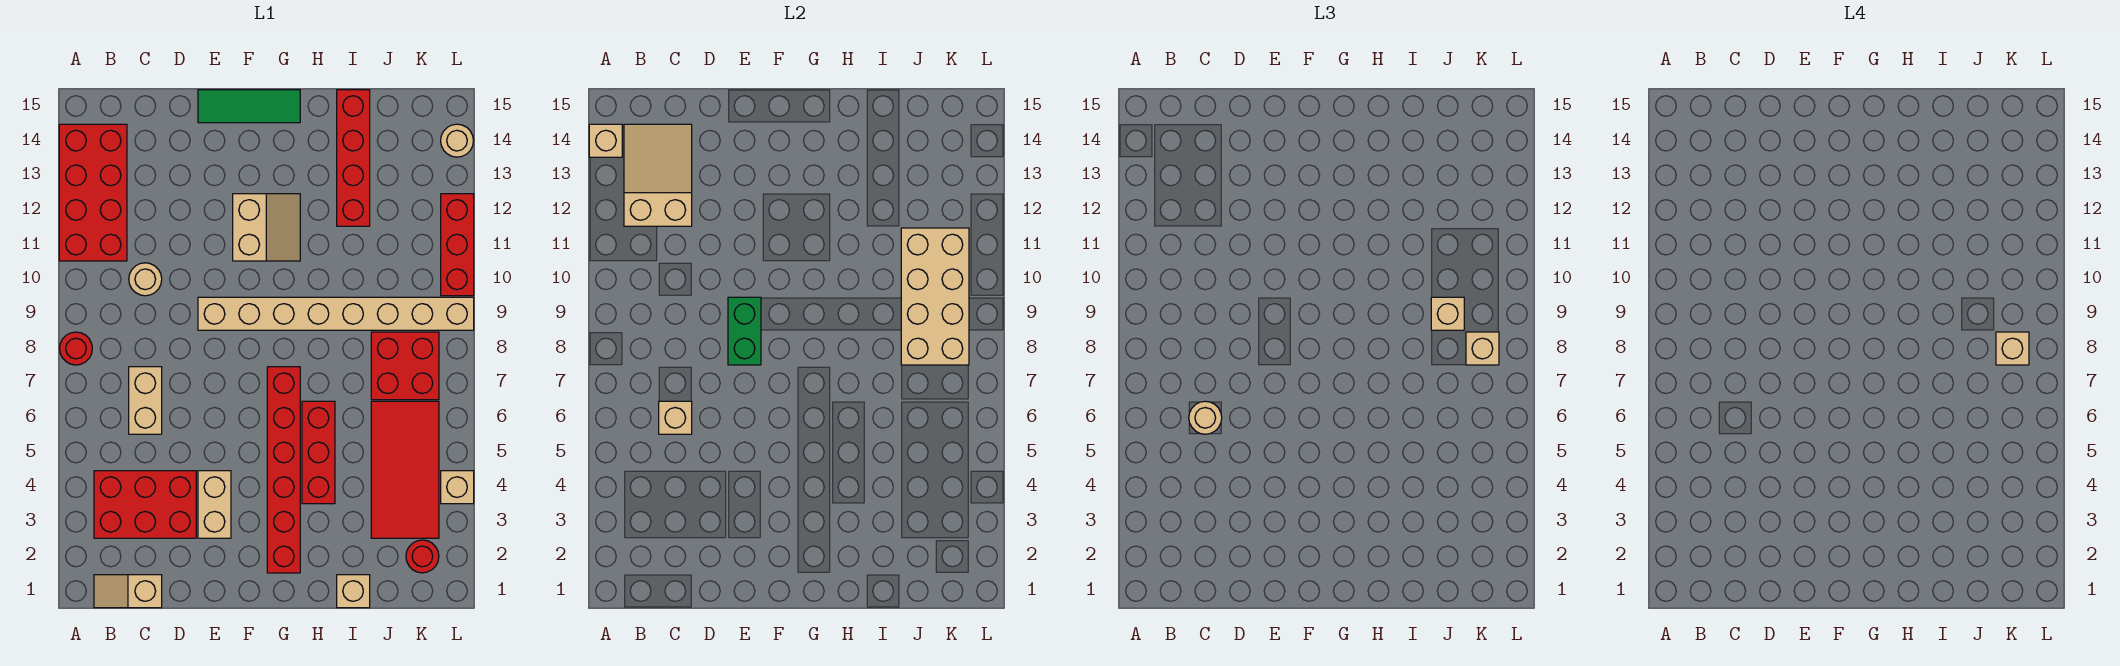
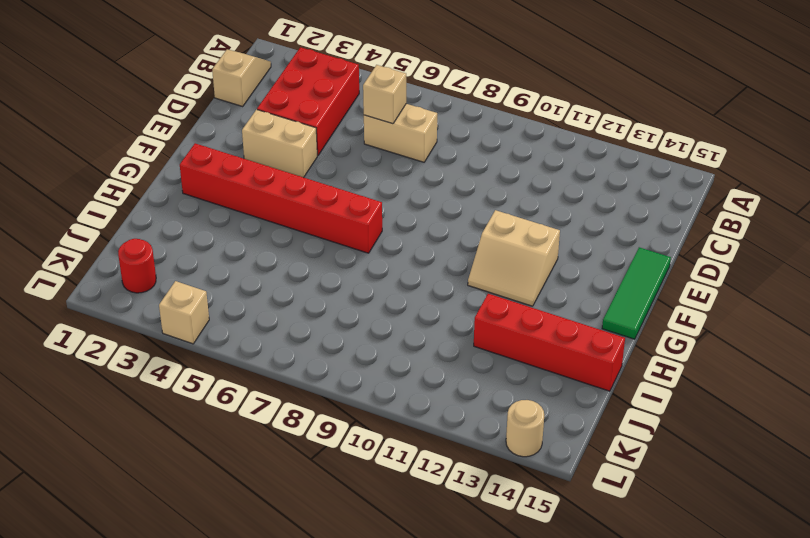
none -> red round brick A8 level 1
none -> red brick A11:B14 level 1
none -> tan round brick C10 level 1

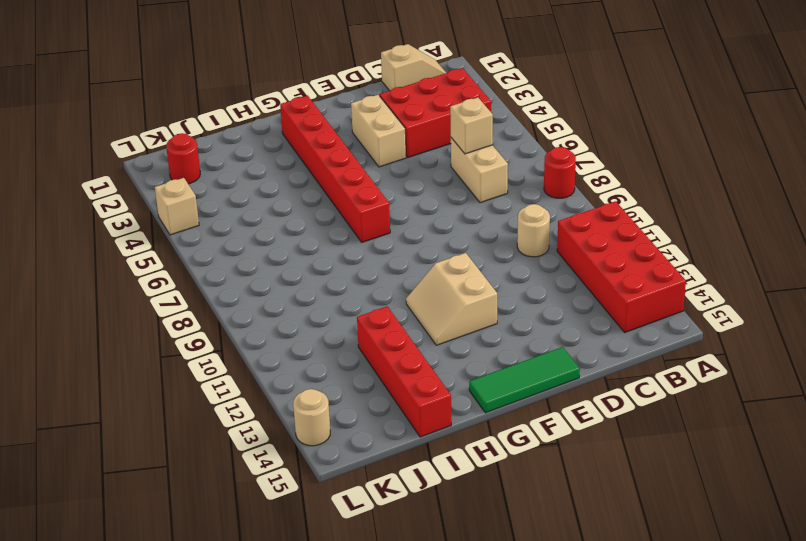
none -> tan brick E9:L9 level 1
none -> red brick H4:H6 level 1
none -> tan brick I1 level 1

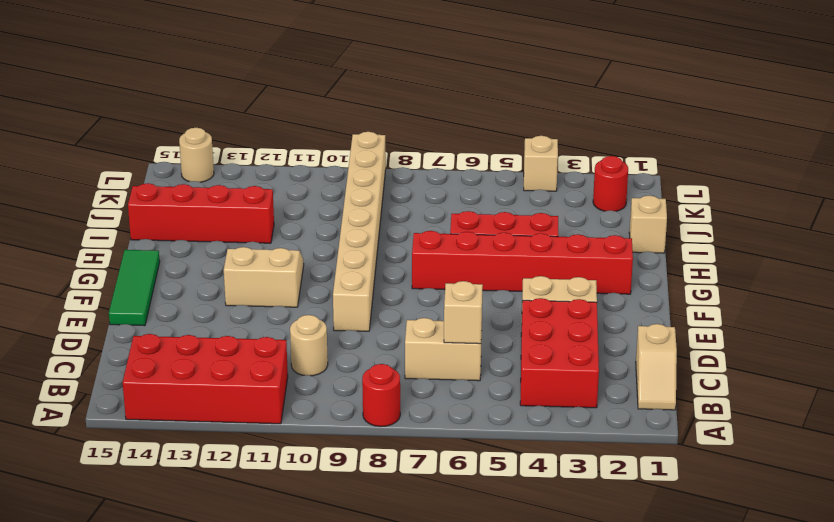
none -> red tile J3:K6 level 1
none -> red brick J7:K8 level 1
none -> red brick L10:L12 level 1

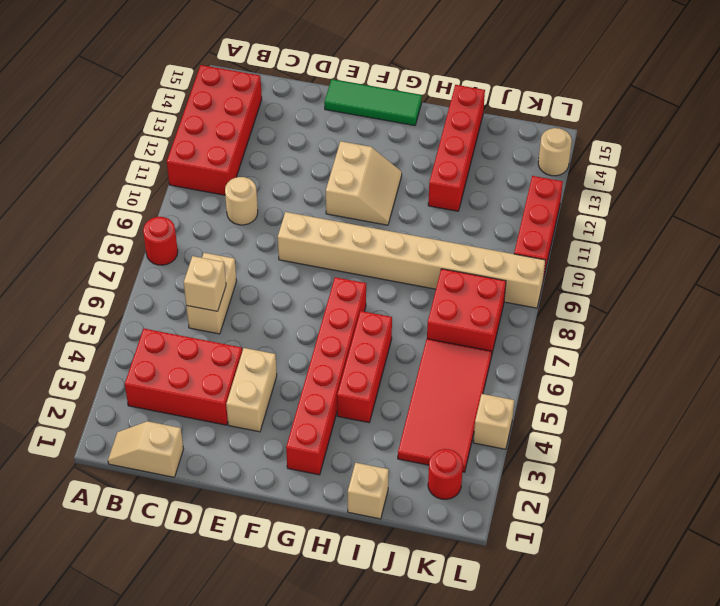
none -> tan brick A14 level 2
none -> tan slope B12:C14 level 2 top 12
none -> green brick E8:E9 level 2

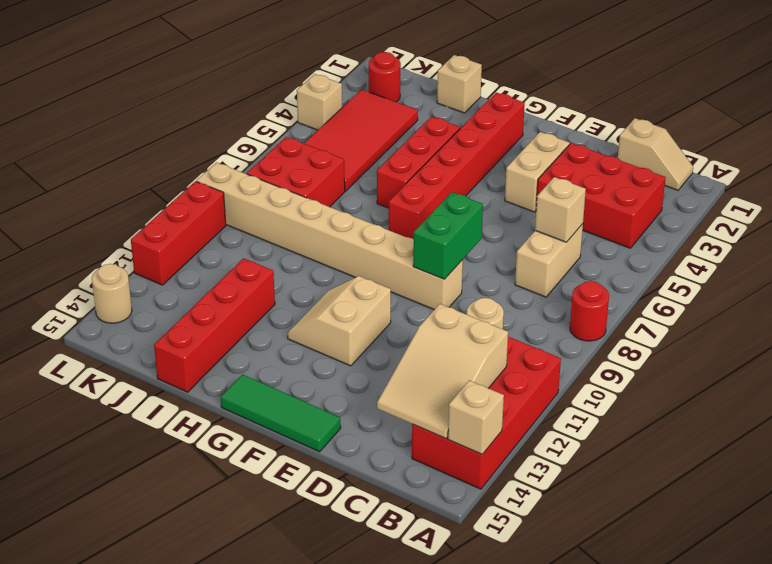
none -> tan brick J8:K11 level 2
none -> tan round brick C6 level 3
none -> tan brick J9 level 3

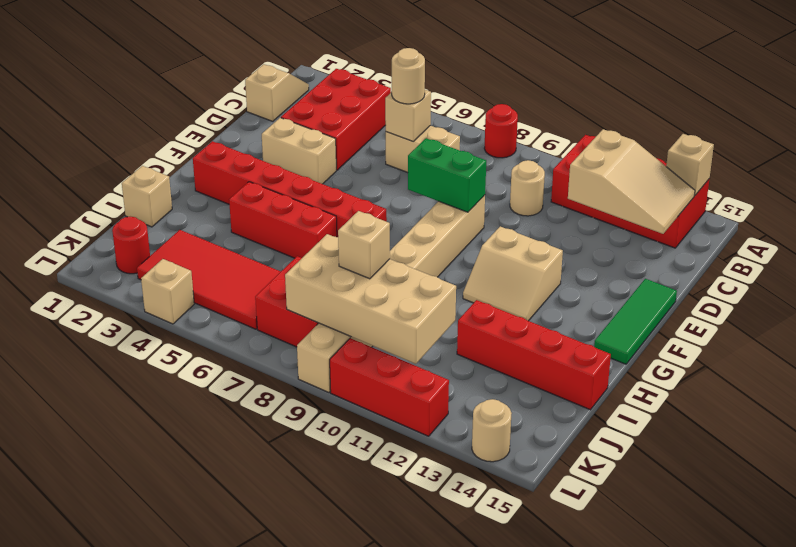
none -> tan brick K8 level 3
none -> tan brick K8 level 4

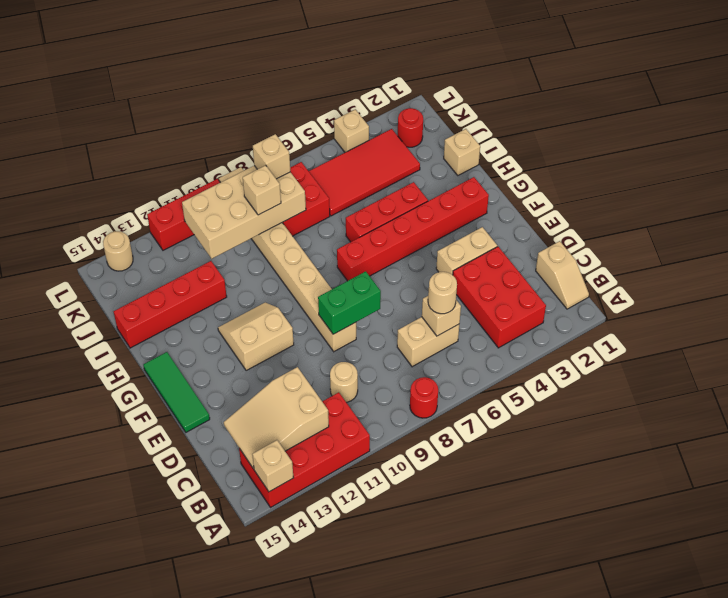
none -> tan brick K8 level 4

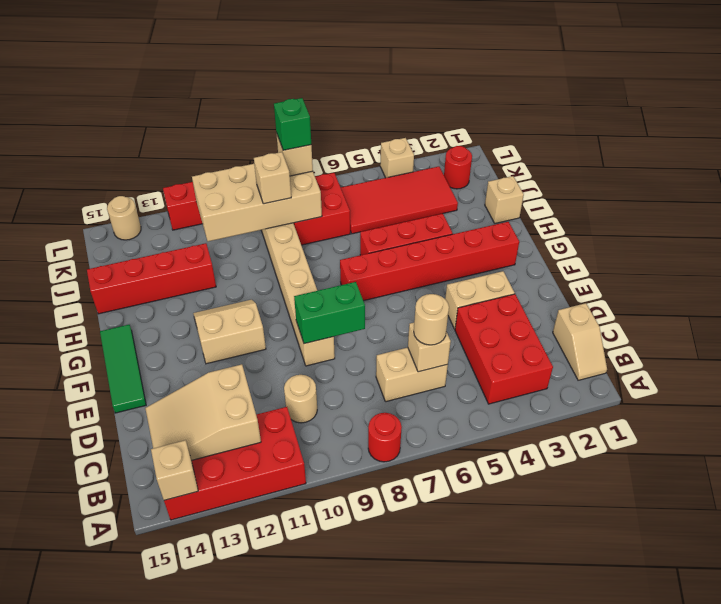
green brick K8 level 4 -> tan brick K8 level 4

